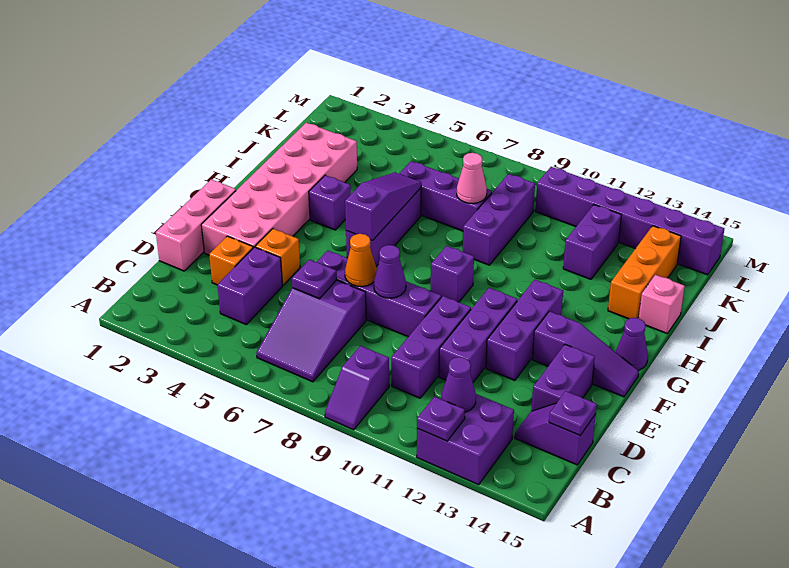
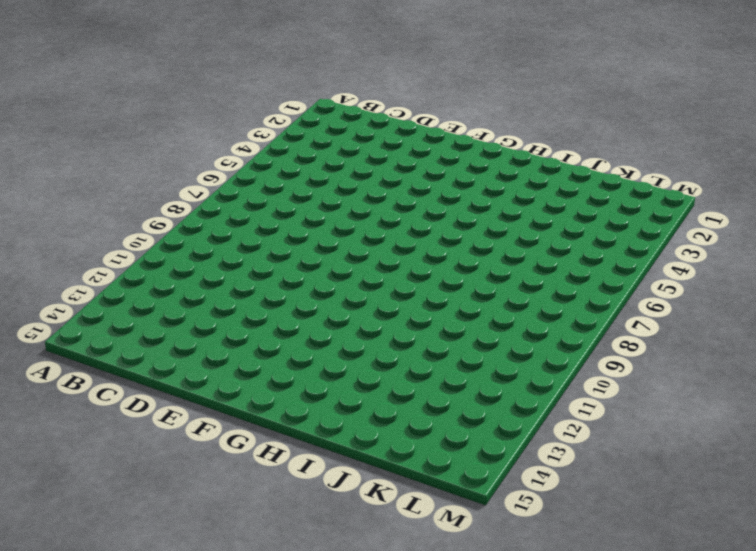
none -> purple slope A9:B9 level 1 top B
none -> purple brick A12:B13 level 1
none -> purple slope B6:D7 level 1 top D
none -> purple brick C4:D4 level 1

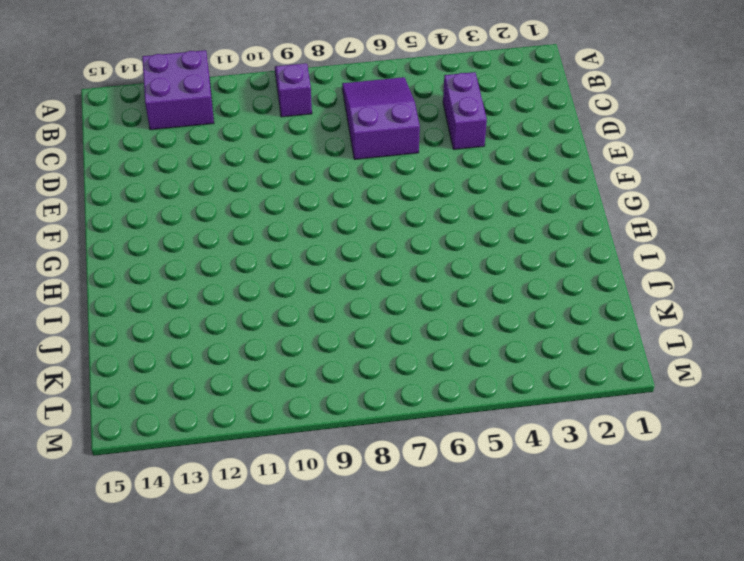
none -> purple brick C10:E10 level 1
none -> purple slope C14:C15 level 1 top 15
none -> pink brick D1:F1 level 1
none -> orange brick D3 level 1

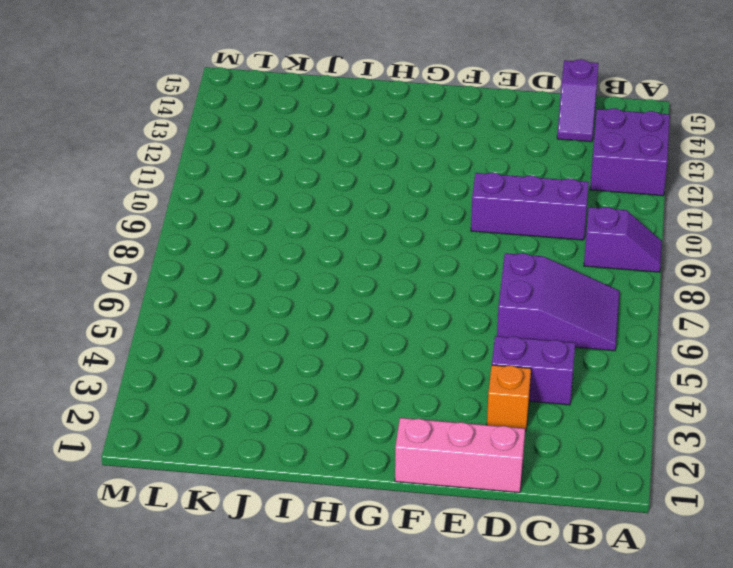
none -> purple brick D11:F11 level 1
none -> purple brick D14:E14 level 1
none -> pink brick E2:J3 level 1
none -> orange brick E4 level 1

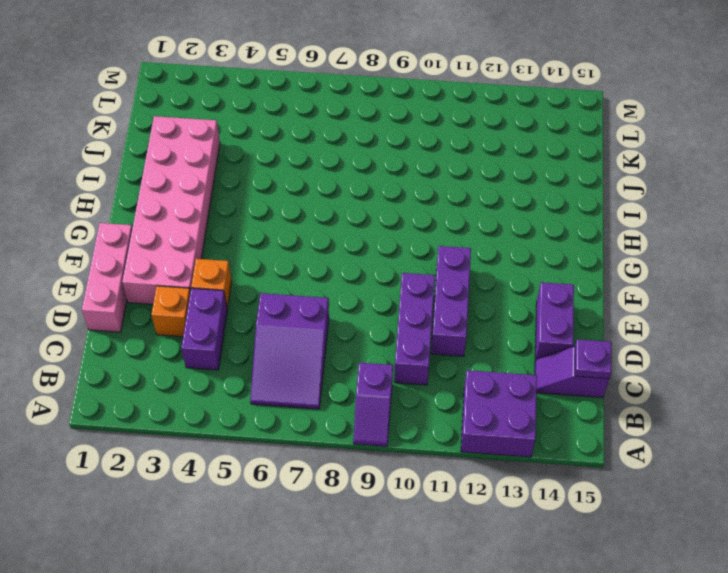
none -> purple brick E6:E9 level 1
none -> purple brick E12:G12 level 1
none -> purple slope F13:F15 level 1 top 13
none -> purple brick G6:I6 level 1

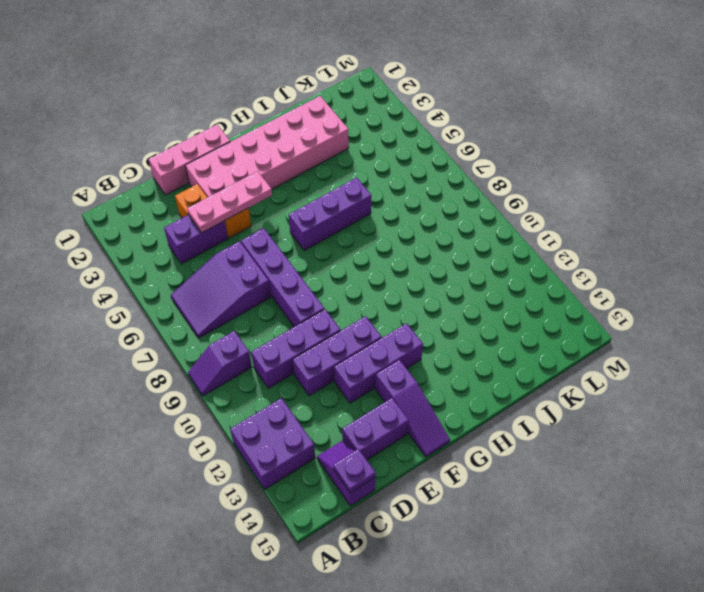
pink plate D4:F4 level 2 -> none
none -> purple brick G9 level 1
none -> purple cone G15 level 1
none -> purple brick H4 level 1
none -> purple brick I9:K9 level 1

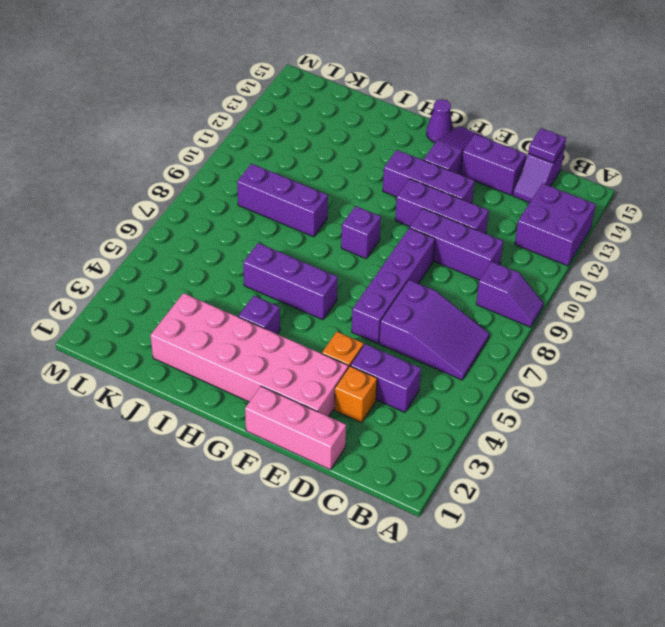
none -> orange brick I14:K14 level 1
none -> pink brick I15 level 1
none -> purple brick J6:J8 level 1
none -> purple brick J12:K12 level 1

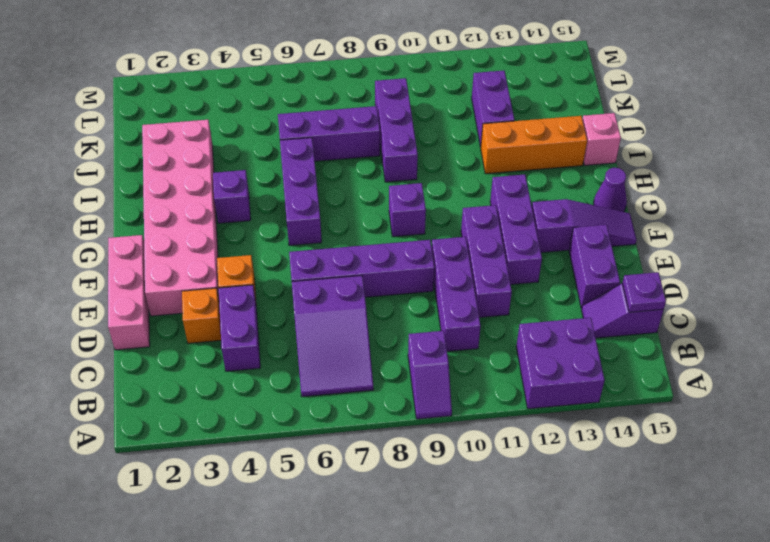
orange brick I12:I14 level 1 -> orange brick I14:K14 level 1
none -> purple brick L10:L15 level 1
none -> purple plate A12 level 2
none -> purple cone B12 level 2
none -> purple plate D6 level 2

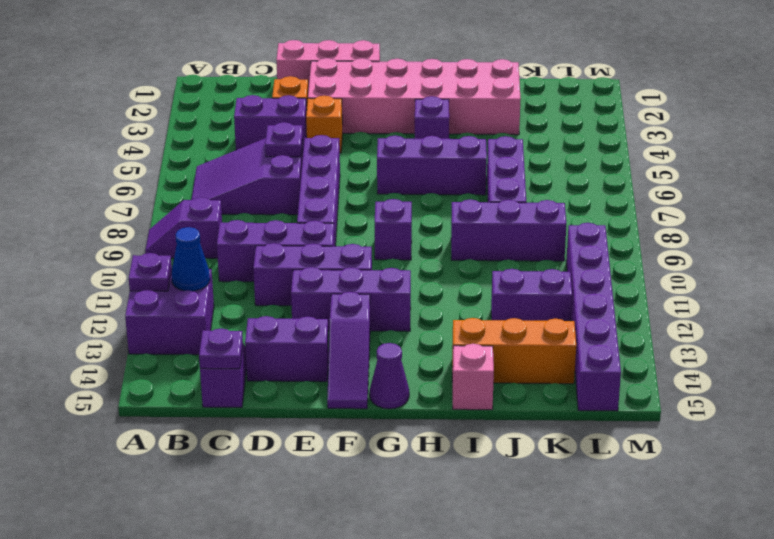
blue cone B12 level 2 -> purple cone B12 level 2
none -> orange cone E7 level 2
none -> purple cone E8 level 2
none -> purple slope G6:I6 level 2 top G
none -> pink cone J8 level 2

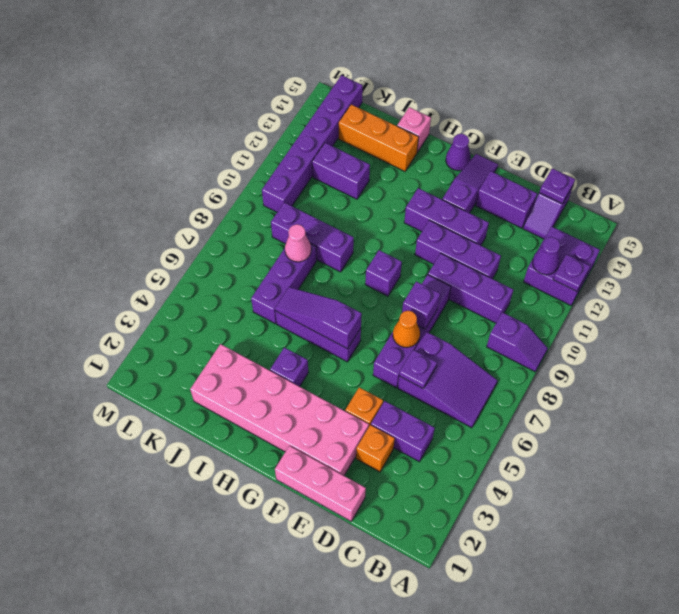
purple brick E8 level 2 -> purple cone E8 level 2

